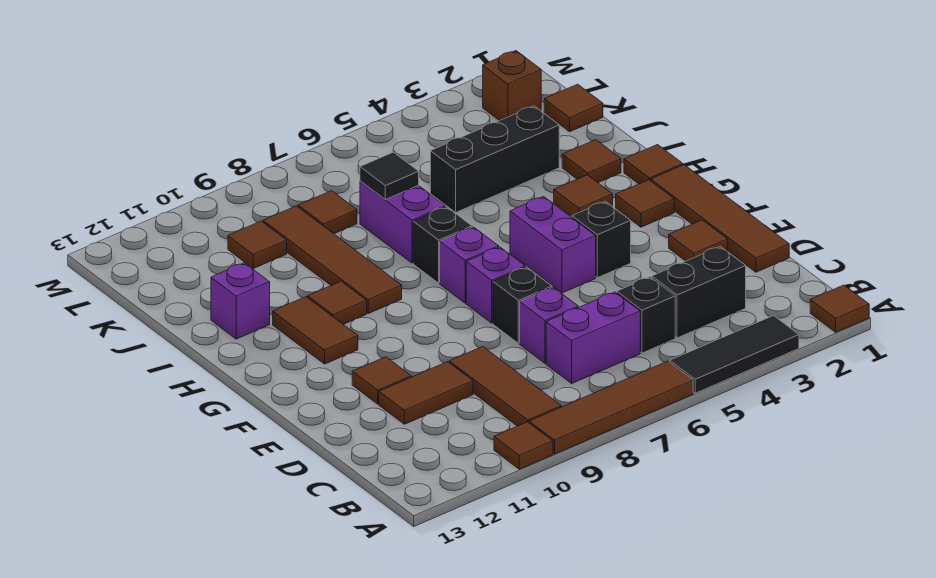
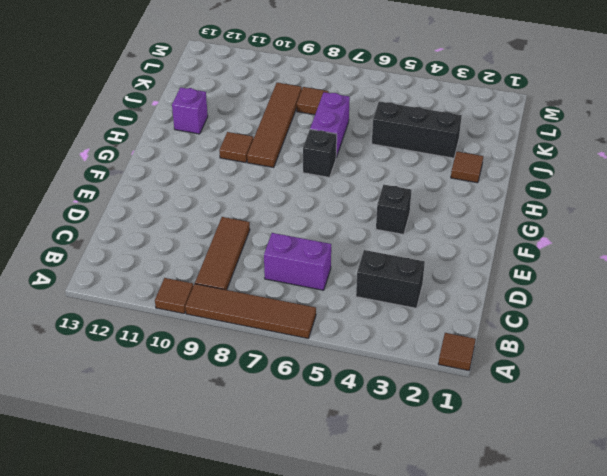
none -> black tile A3:A5 level 1
none -> black brick C5 level 1
none -> brown tile D1:G1 level 1
none -> purple brick D7 level 1

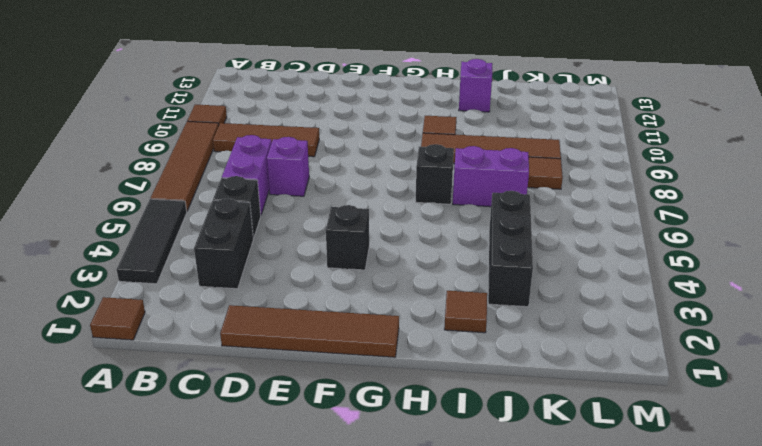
none -> brown tile D10:D11 level 1
none -> brown tile E2 level 1
none -> black brick E7 level 1
none -> brown tile E11 level 1

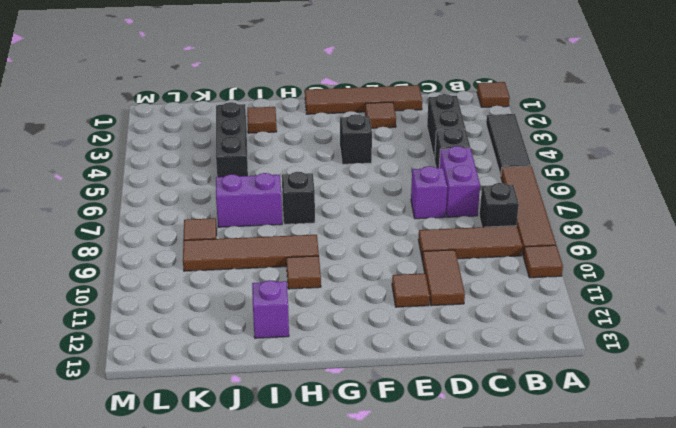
black brick B8 level 1 -> black brick E7 level 1
none -> purple brick F5:G5 level 1
none -> purple brick F7 level 1
none -> brown tile G2 level 1
none -> purple brick G7 level 1

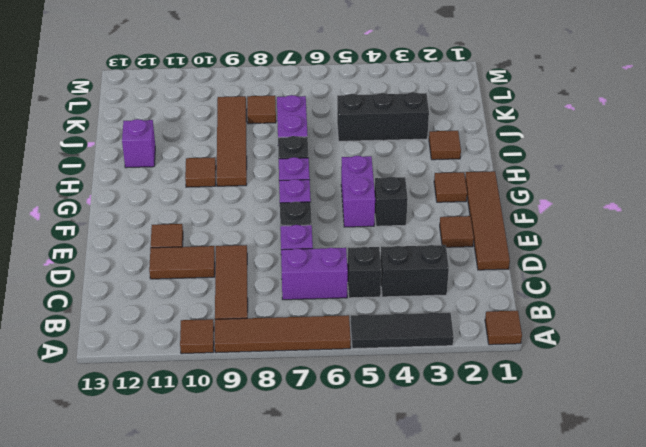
none -> brown tile G11:H11 level 1
none -> brown tile H1 level 1
none -> brown tile H3 level 1
none -> brown tile K1 level 1

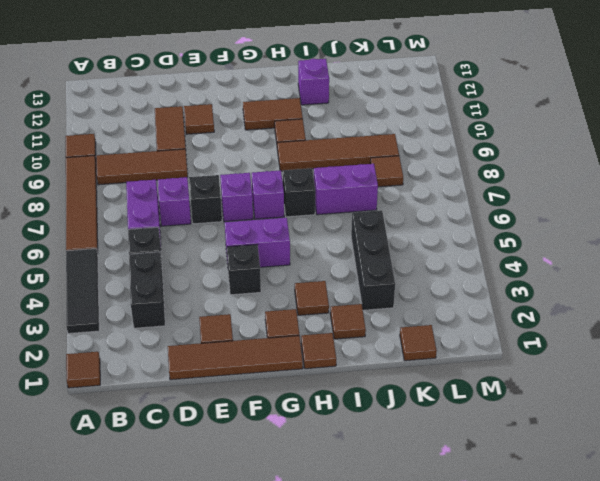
none -> brown tile K10 level 1
none -> brown brick L2 level 1
none -> black tile J7 level 2

